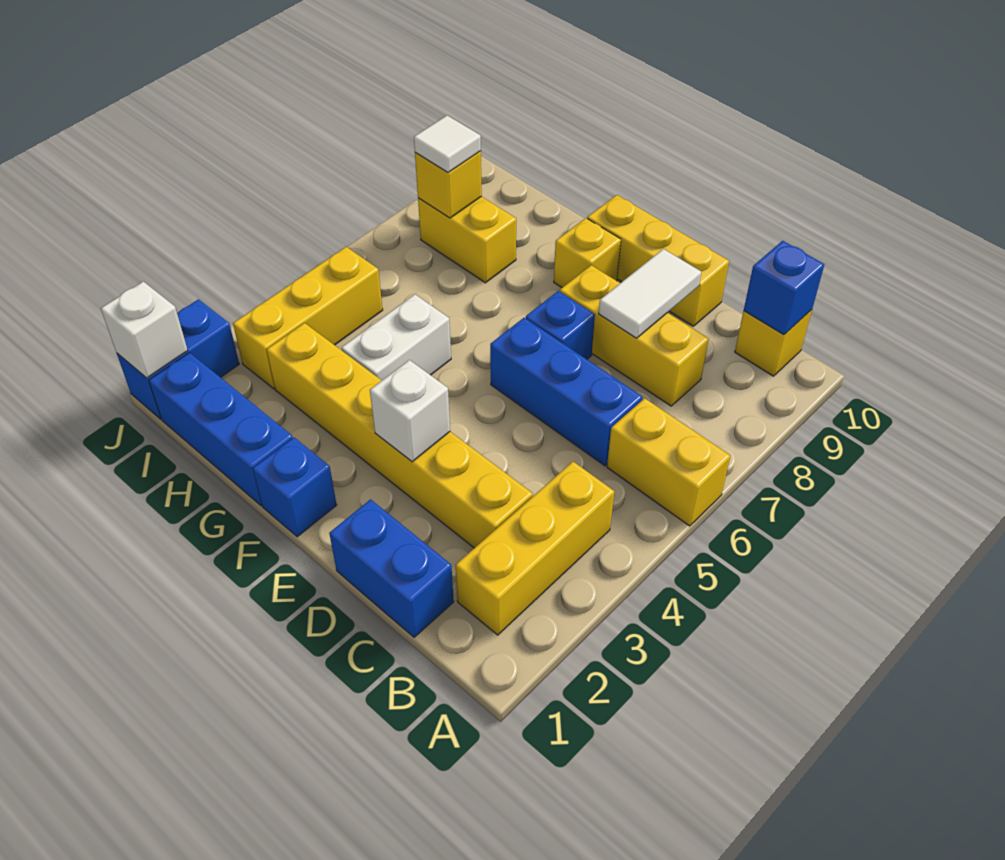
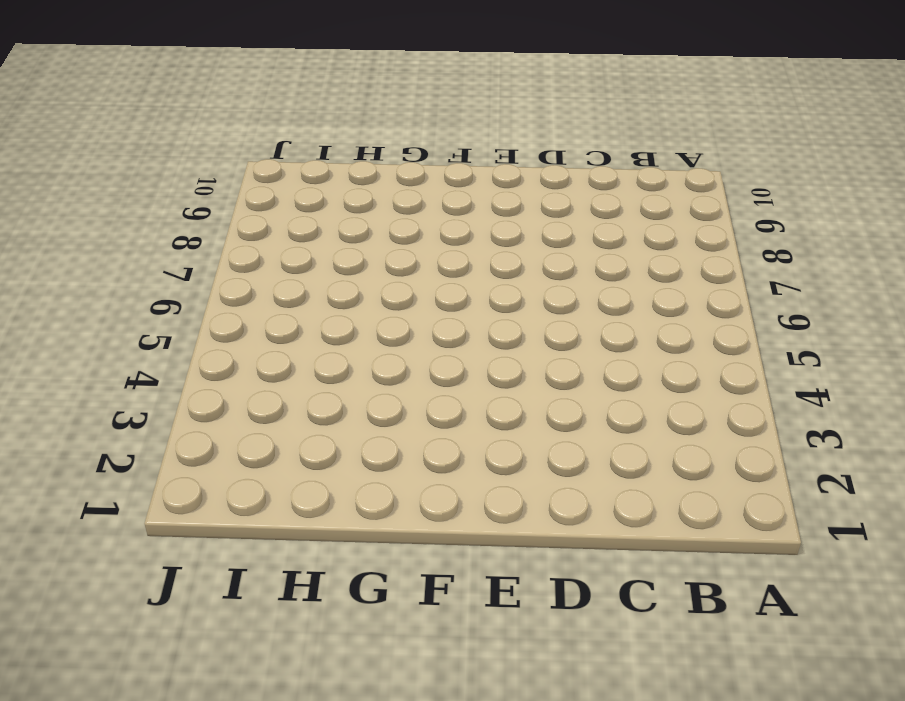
none -> yellow brick A6:B6 level 1
none -> yellow brick B2:B4 level 1
none -> yellow brick B10 level 1

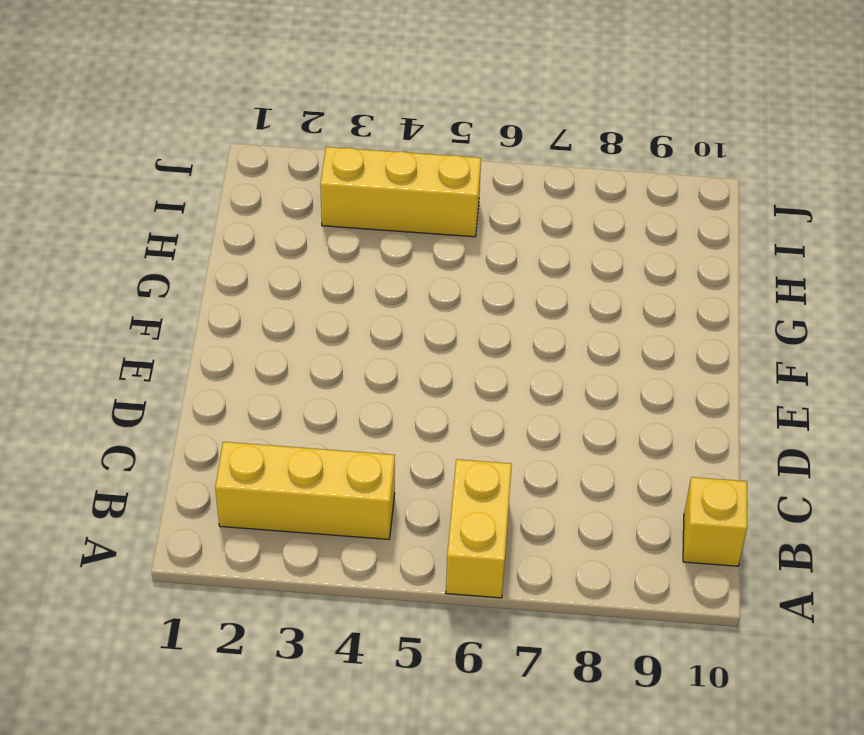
none -> blue brick C1:D1 level 1
none -> yellow brick C3:H3 level 1
none -> blue brick C6:E6 level 1

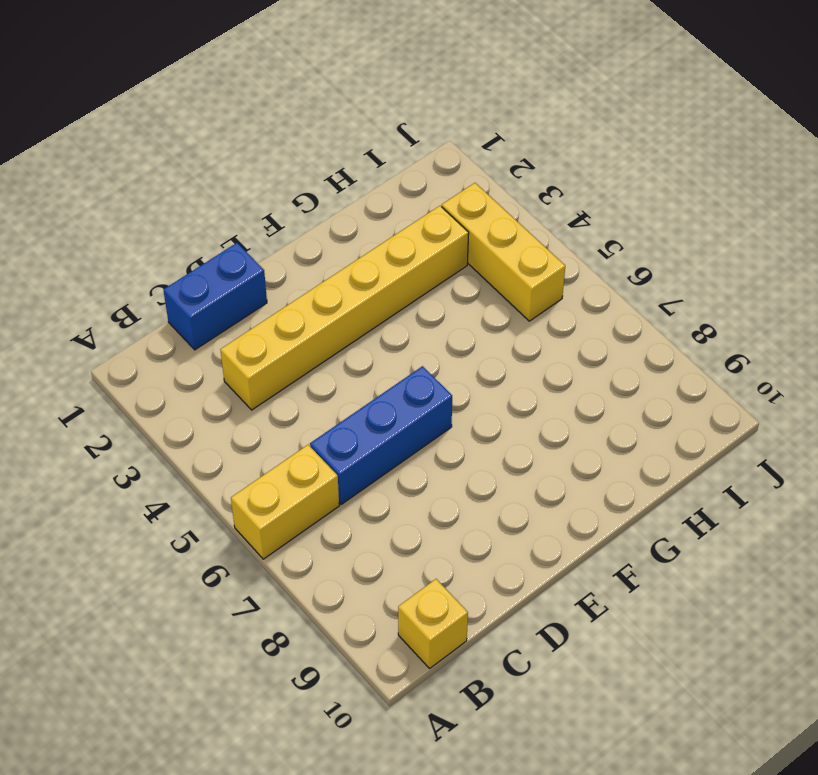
none -> yellow brick B2:B4 level 1
none -> yellow brick C8:E8 level 1
none -> yellow brick D10:F10 level 1

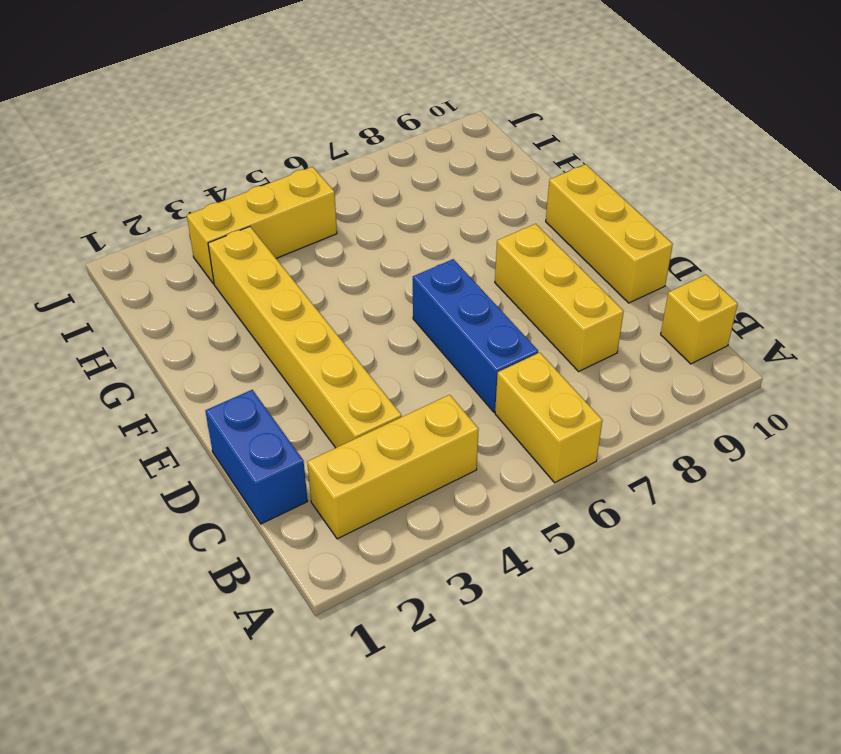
none -> blue brick E7 level 1
none -> blue brick F1 level 1
none -> yellow brick F9 level 1

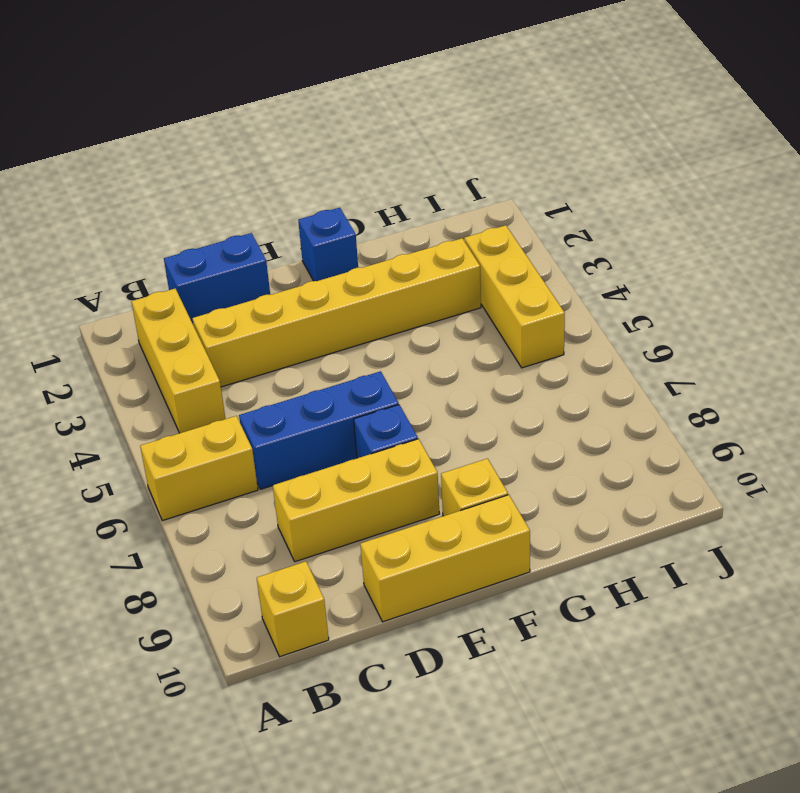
none -> blue brick G1:I1 level 1
none -> white brick G4:G5 level 1
none -> yellow brick H8:I8 level 1

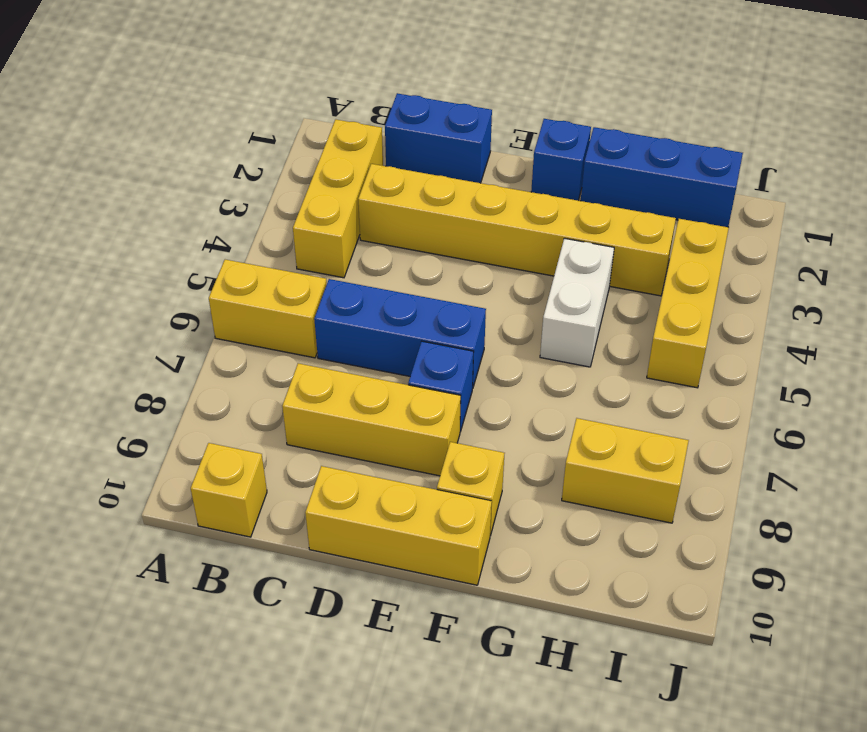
none -> blue brick J1:J2 level 1
none -> blue brick B10 level 2
none -> white tile D8:D9 level 2

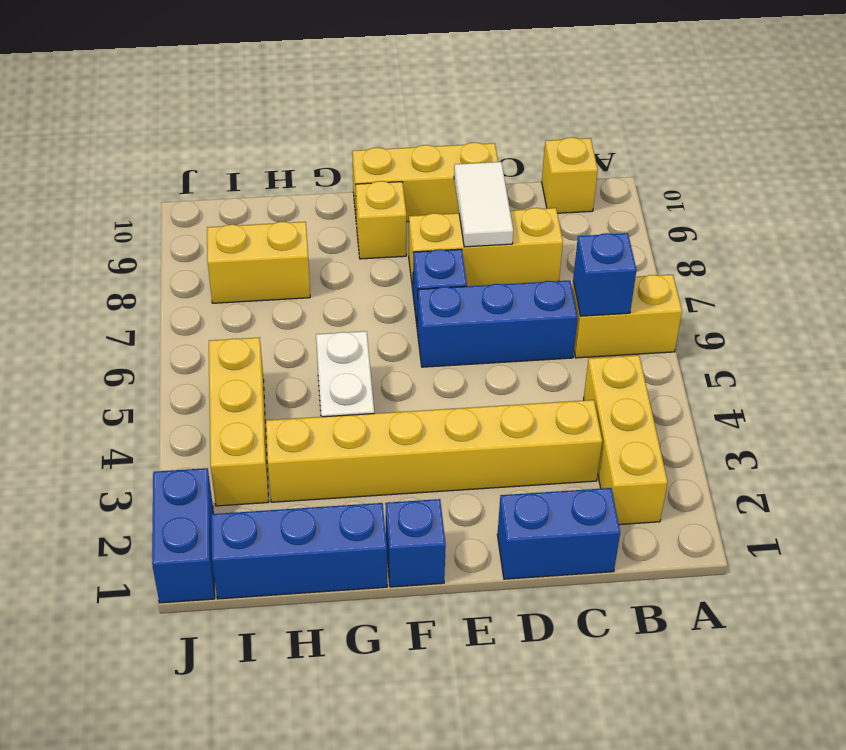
blue brick B6 level 2 -> blue brick B10 level 2
none -> white brick E3 level 2
none -> yellow brick I8 level 2
none -> white brick J1 level 2

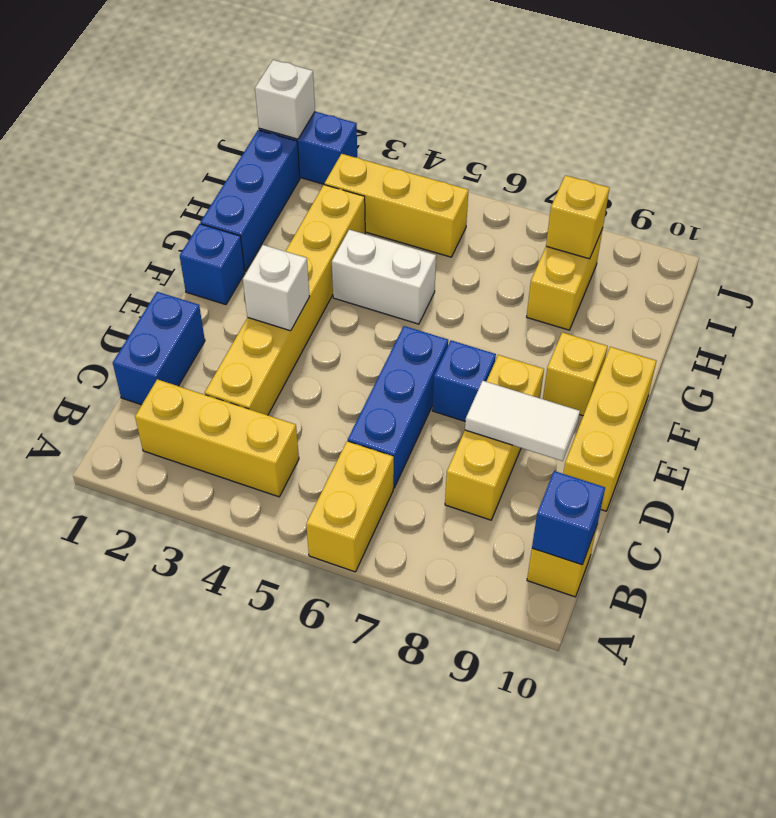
none -> white tile I8 level 3

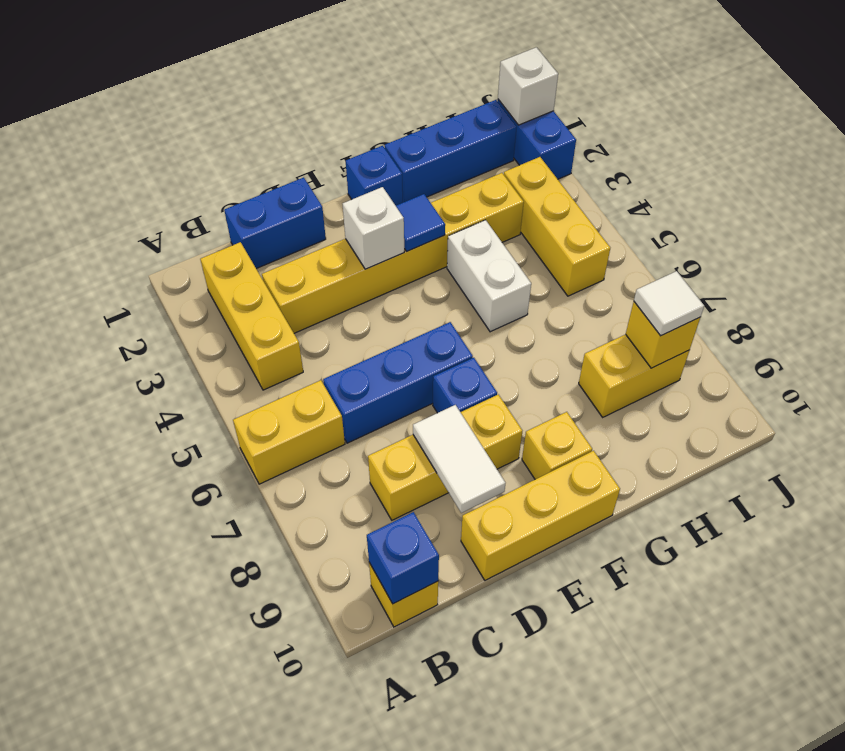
blue tile F3 level 2 -> none

